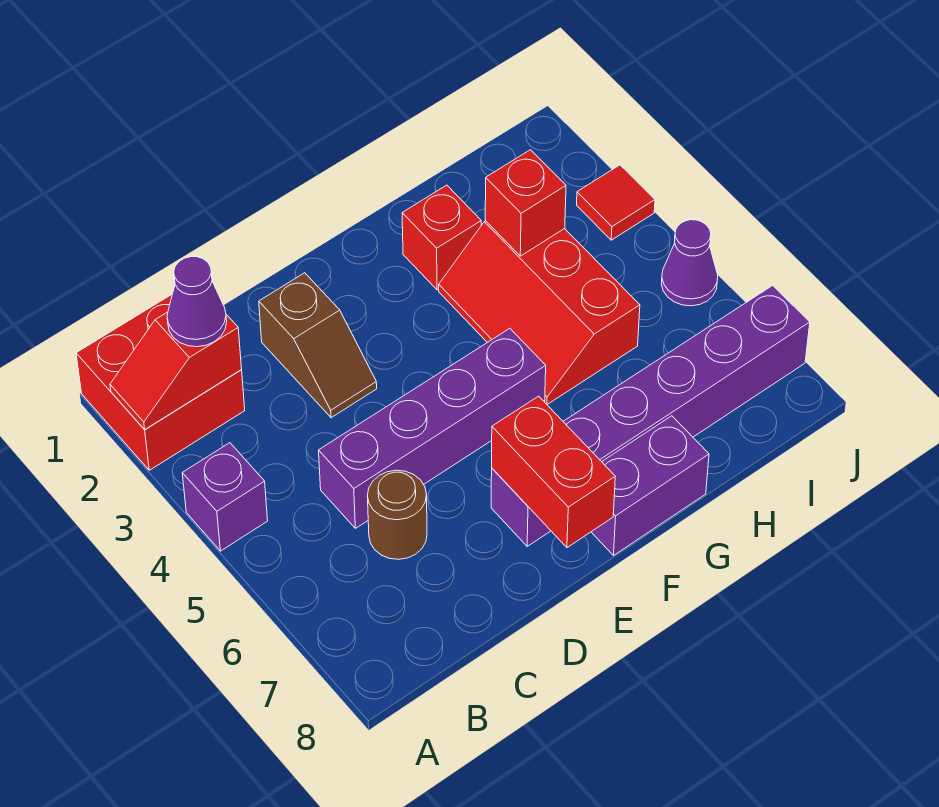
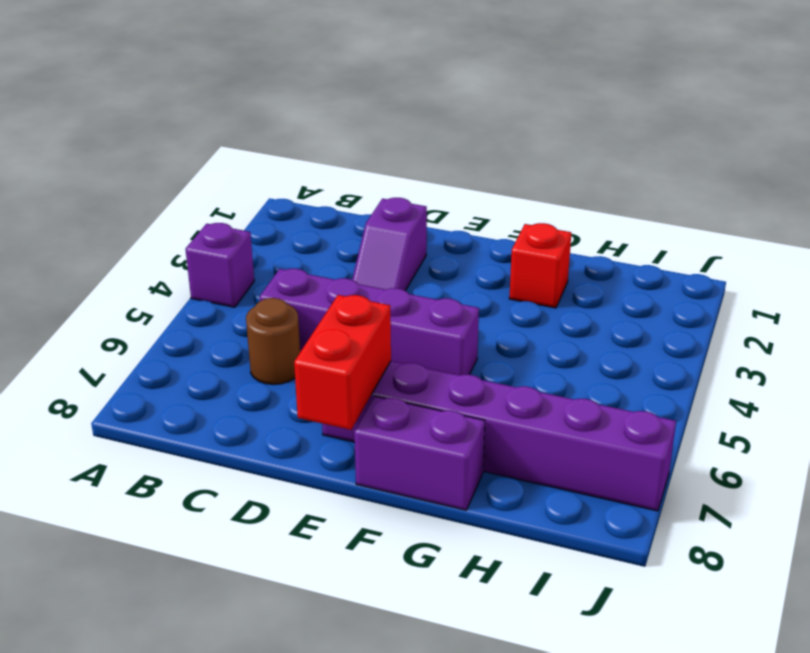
purple slope D2:D3 level 1 top 2 -> brown slope D2:D3 level 1 top 2
none -> red brick A1:B2 level 1
none -> red slope G3:H5 level 1 top H
none -> red tile J3 level 1

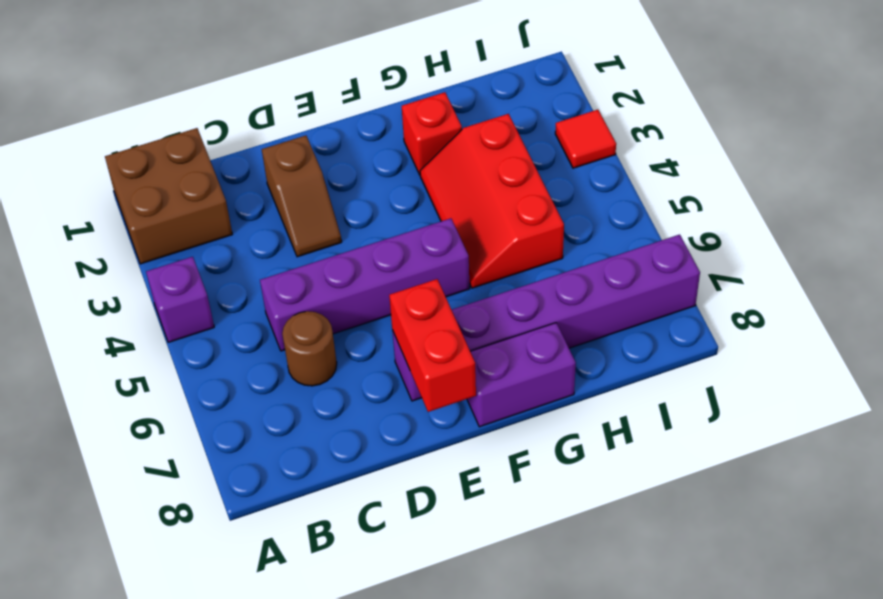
brown brick A1:B2 level 1 -> red brick A1:B2 level 1
none -> purple cone J5 level 1
none -> red slope A2:B2 level 2 top B
none -> red brick H3 level 2

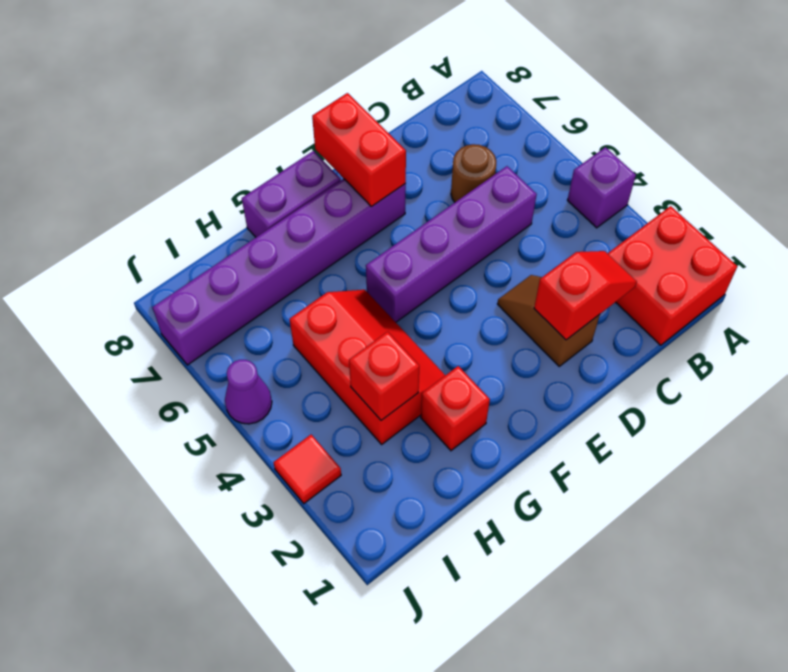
red slope C2:D2 level 2 top D -> red slope A2:B2 level 2 top B
none -> purple cone B2 level 3

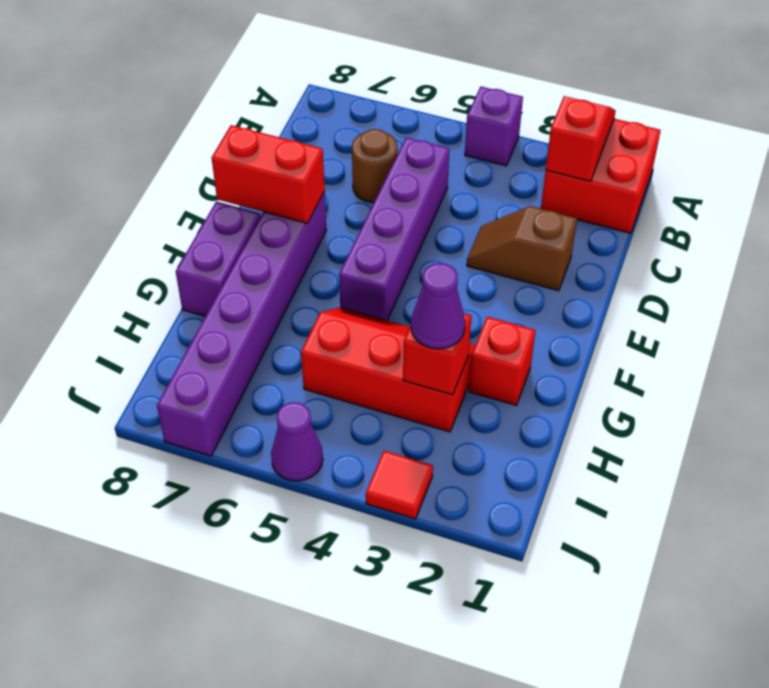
purple cone H3 level 3 -> purple cone B2 level 3

